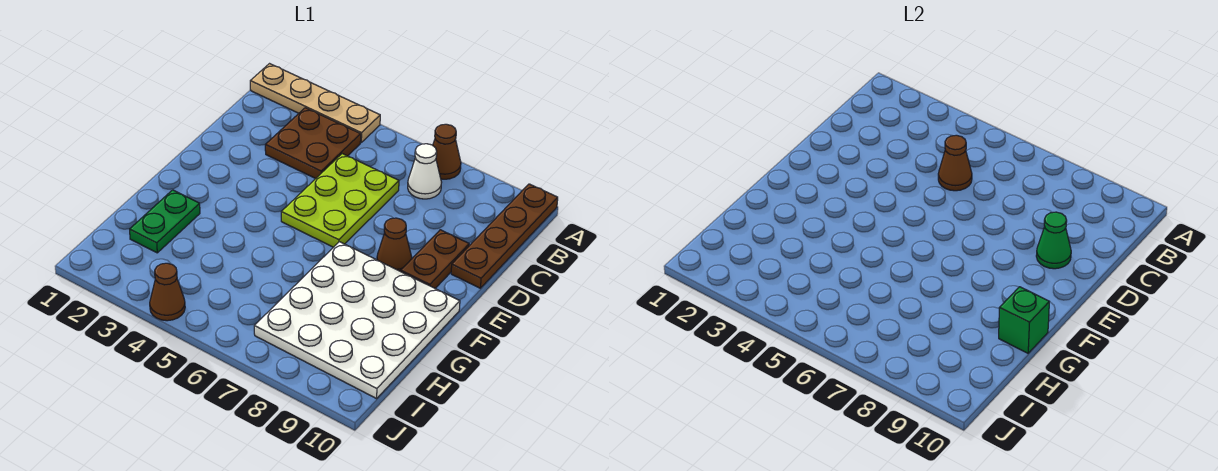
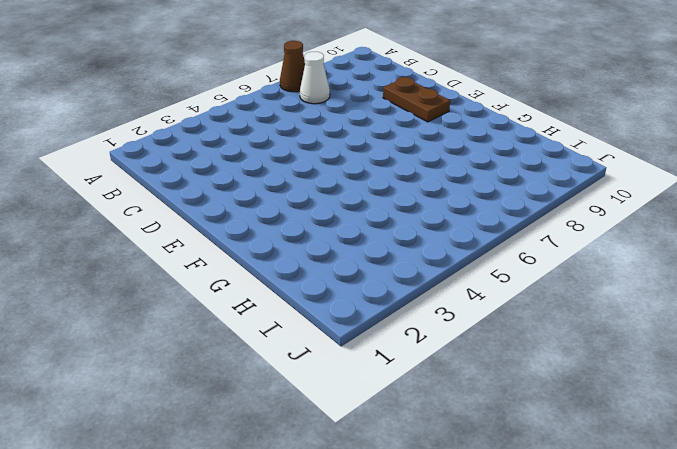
none -> tan plate A1:A4 level 1
none -> brown plate A10:D10 level 1
none -> brown plate B3:C4 level 1

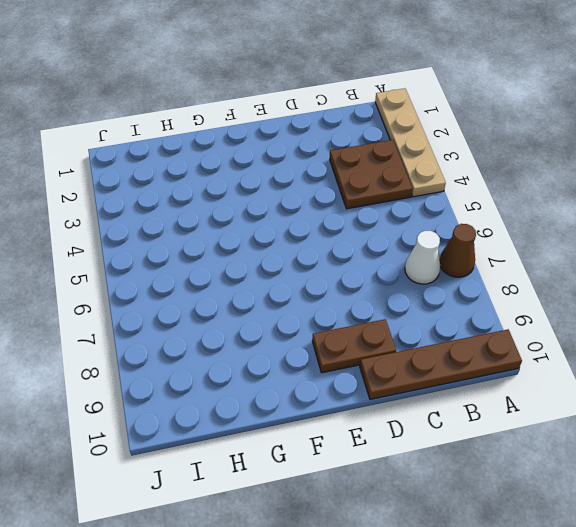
none -> lime plate C5:E6 level 1
none -> brown cone E8 level 1
none -> white plate F7:I10 level 1

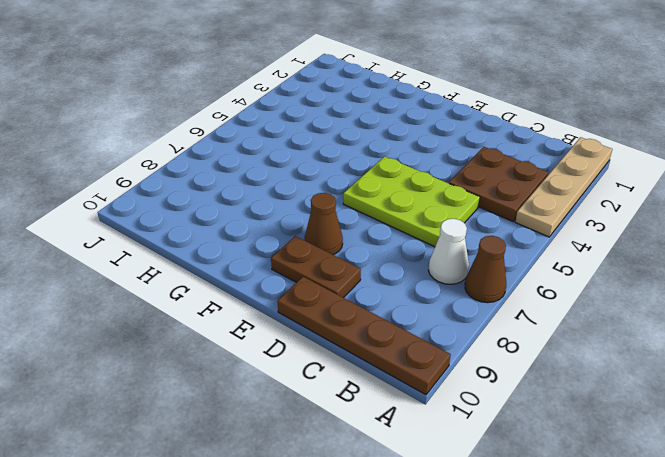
none -> white plate F7:I10 level 1
none -> green plate G2:H2 level 1
none -> brown cone J4 level 1

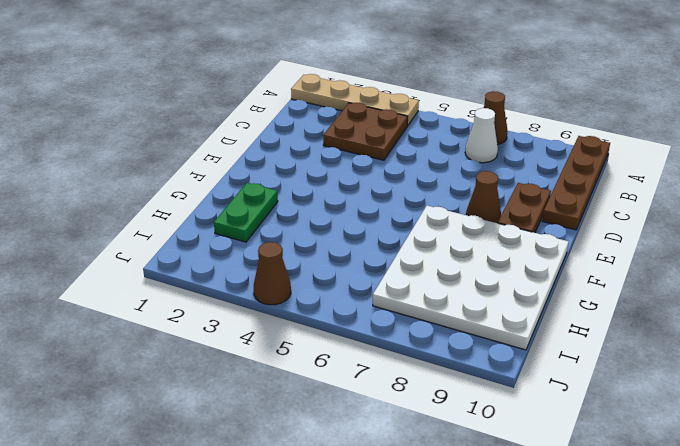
none -> lime plate C5:E6 level 1
none -> brown cone C5 level 2
none -> green cone D9 level 2

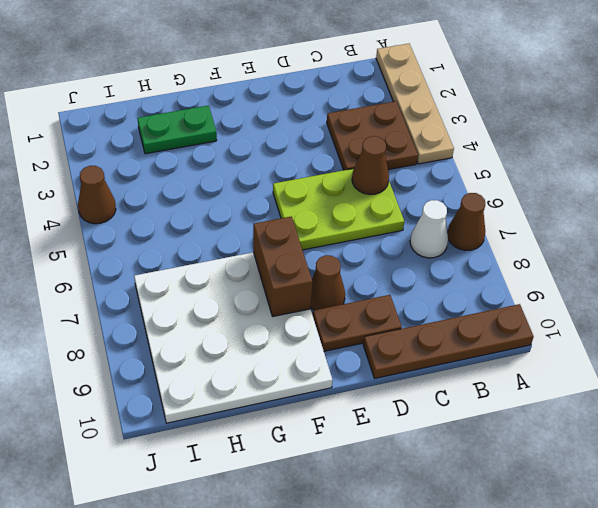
brown brick F7:F8 level 2 -> none
none -> green cone D9 level 2
none -> green brick G10 level 2

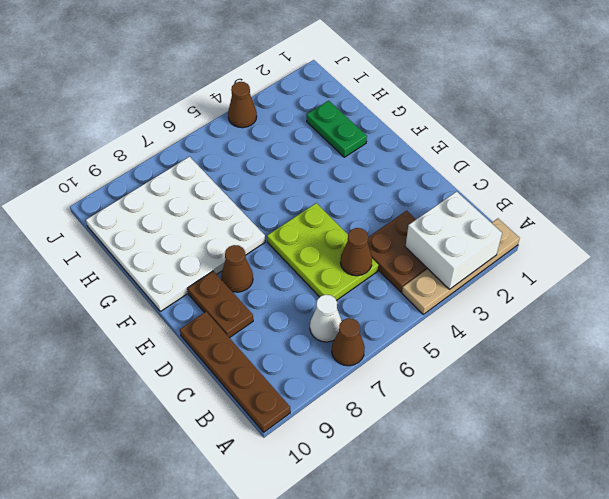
white brick A2:B3 level 2 -> none
none -> green cone D9 level 2
none -> green brick G10 level 2

